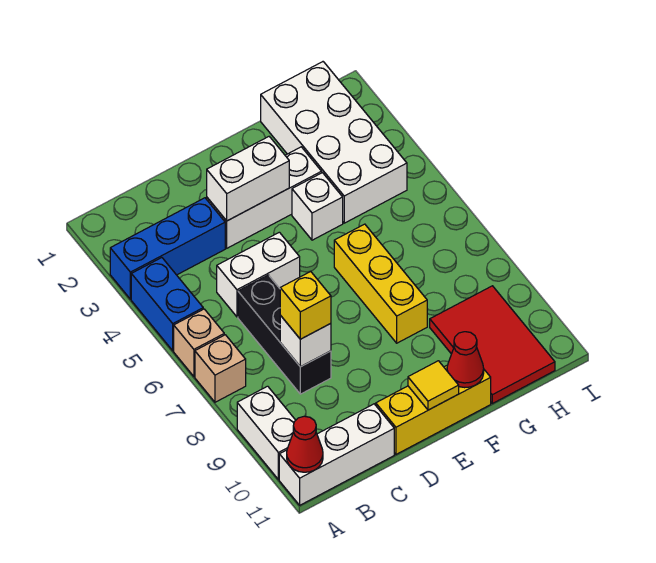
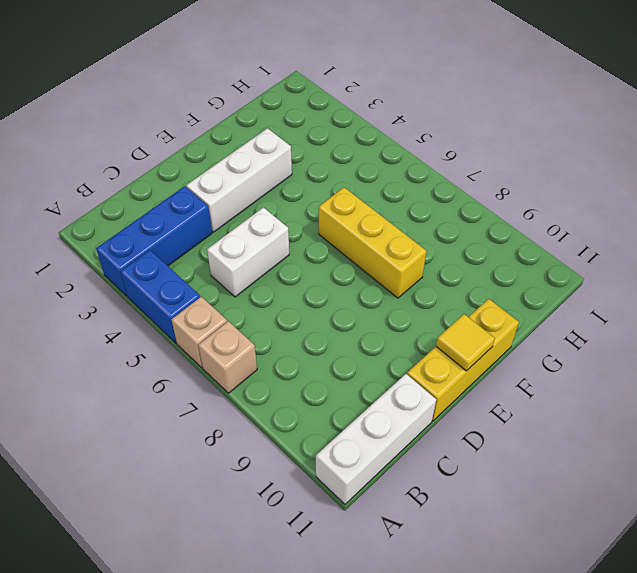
none -> white brick A9:A10 level 1
none -> black brick C6:C8 level 1
none -> white brick F4 level 1

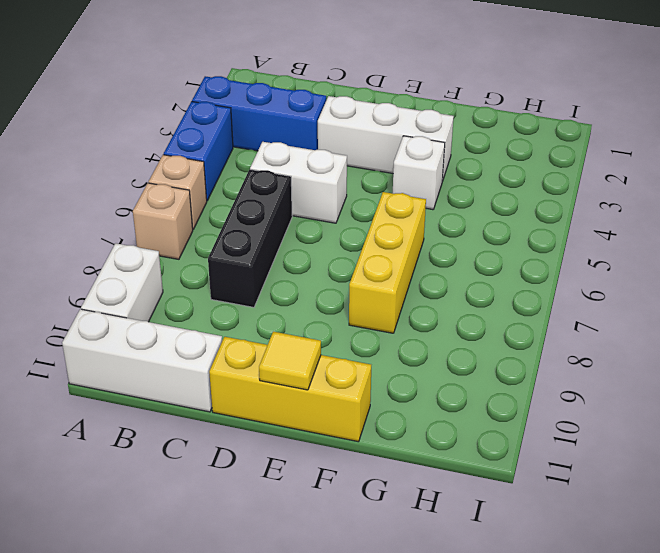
none -> white brick G1:H4 level 1
none -> red tile G9:H11 level 1
none -> red cone A11 level 2

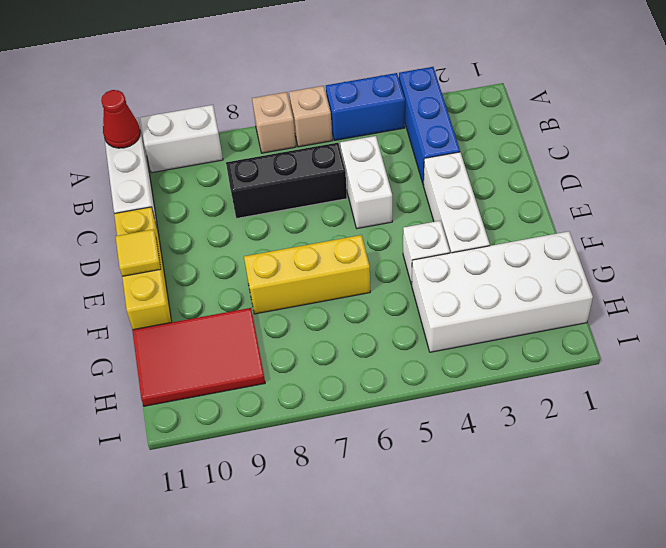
none -> white brick C8 level 2
none -> white brick D3:E3 level 2
none -> red cone F11 level 2

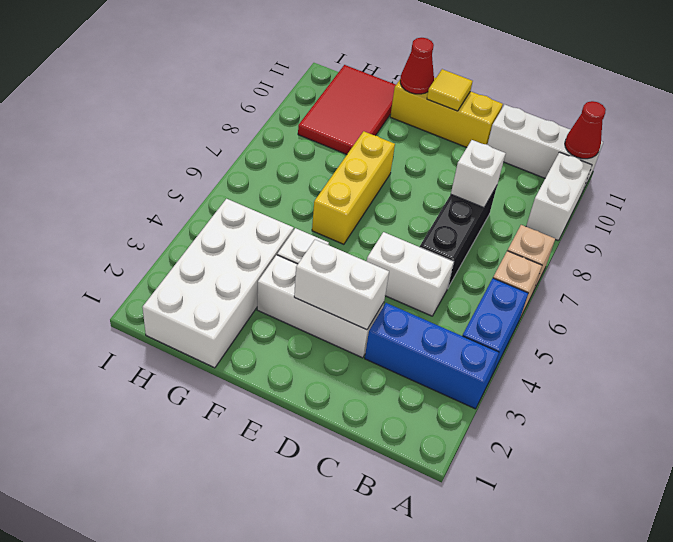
none -> yellow brick C8 level 3

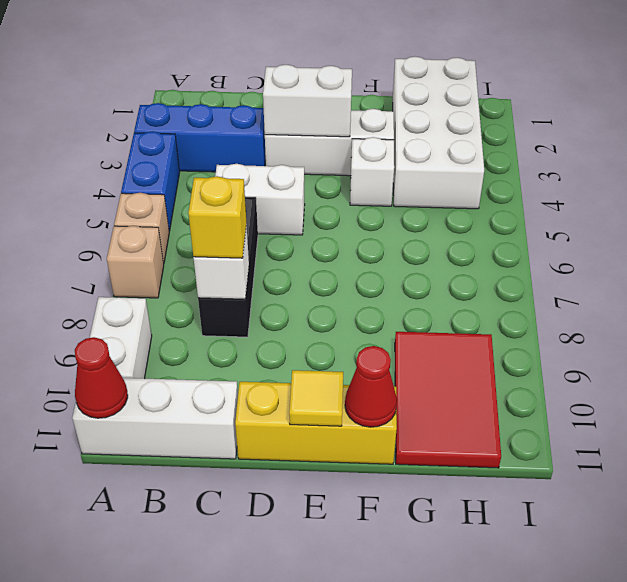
none -> yellow brick F6:F8 level 1

